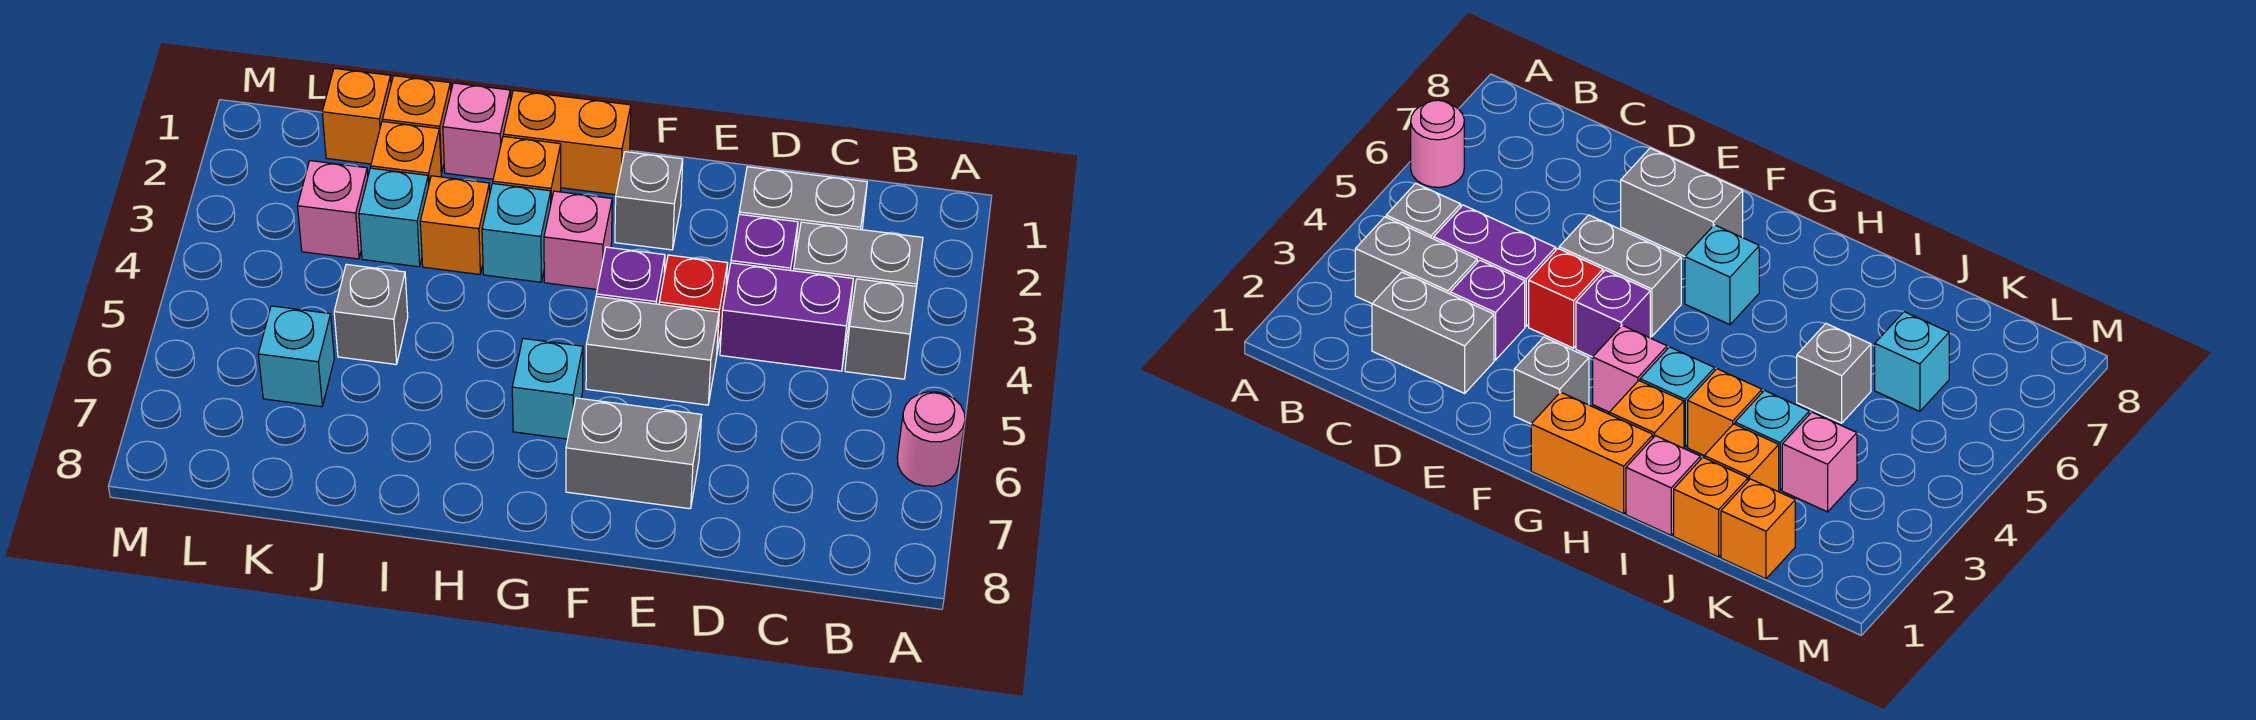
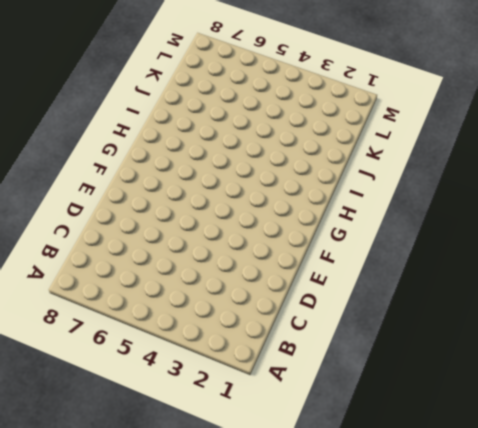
none -> pink round brick A6 level 1
none -> grey brick B3:C3 level 1
none -> grey brick B4 level 1

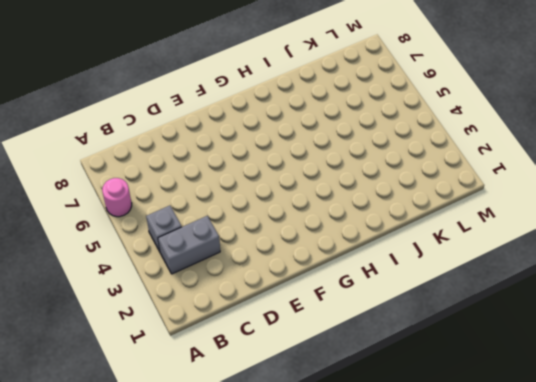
none -> grey brick C2:D2 level 1
none -> purple brick C4:D4 level 1
none -> purple brick D3 level 1

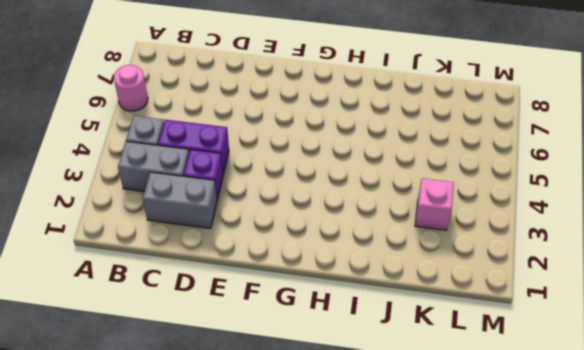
none -> red brick E4 level 1
none -> grey brick E5:F5 level 1
none -> grey brick E7:F7 level 1

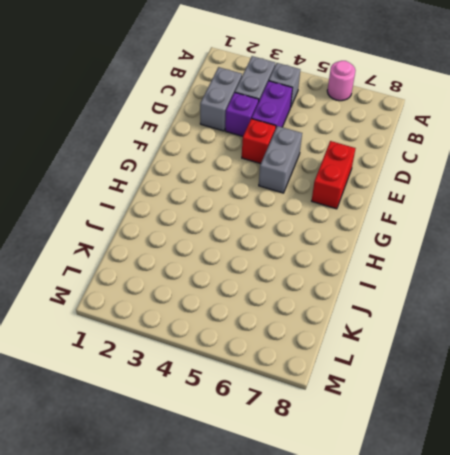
red brick E7:F7 level 1 -> grey brick E7:F7 level 1
none -> grey brick F2 level 1
none -> purple brick F4 level 1
none -> orange brick G1:H1 level 1

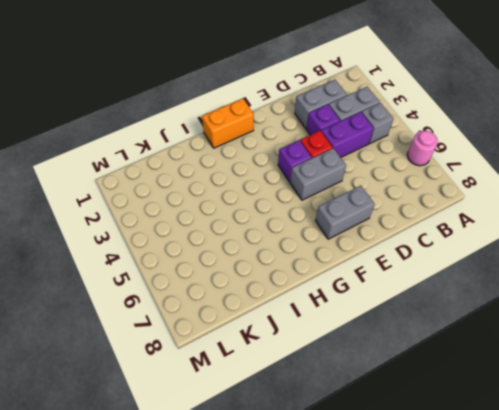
none -> grey brick F2 level 1
none -> pink brick G3 level 1
none -> cyan brick G6 level 1

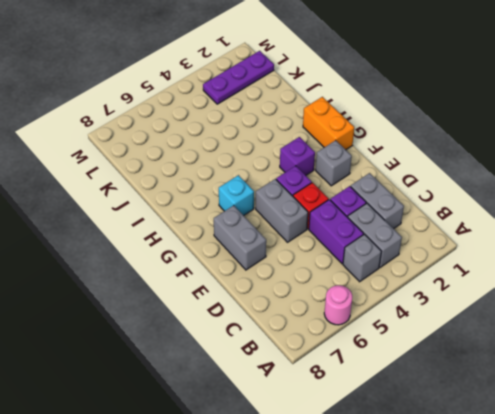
purple brick G3 level 1 -> pink brick G3 level 1
purple plate L1:L3 level 1 -> none
none -> orange brick H2 level 1
none -> cyan brick H3 level 1
none -> pink brick I1 level 1

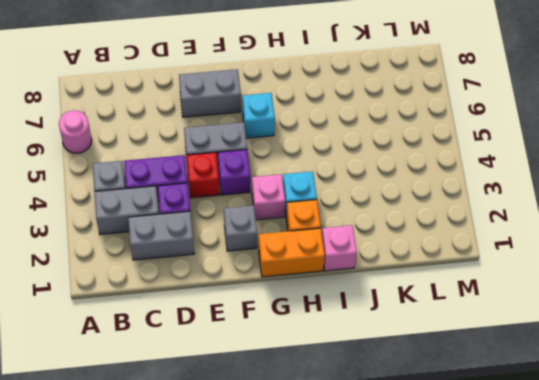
none -> orange brick I3 level 1
none -> orange brick J1 level 1
none -> orange brick J2 level 1

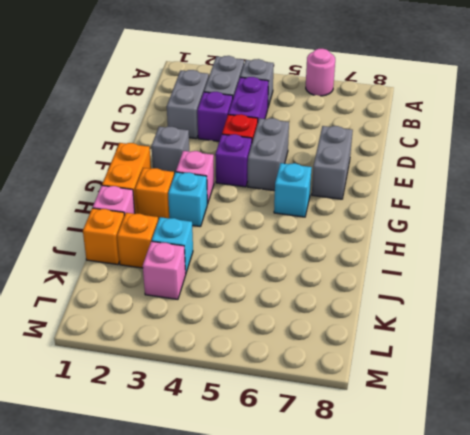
none -> orange brick I3 level 1
none -> grey brick J5 level 1
none -> orange brick K1 level 1

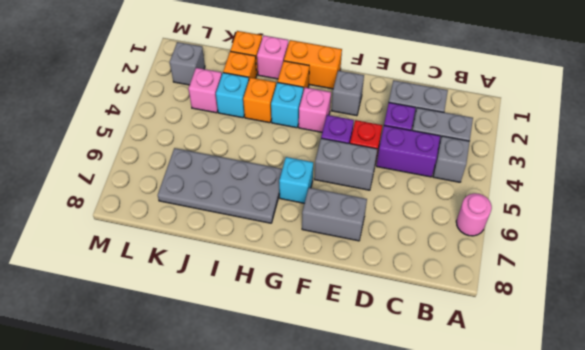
grey plate H6:K7 level 1 -> cyan brick K6 level 1
grey brick L2 level 1 -> grey brick J5 level 1
none -> orange brick K1 level 1

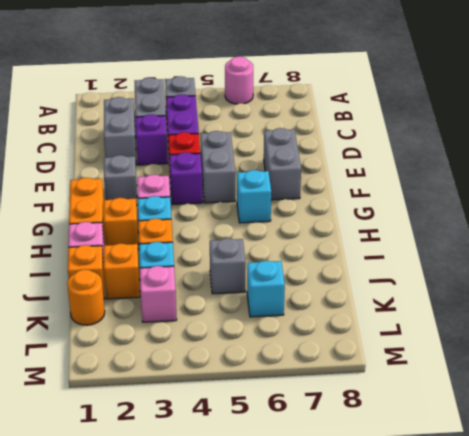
orange round brick K1 level 1 -> orange brick K1 level 1

